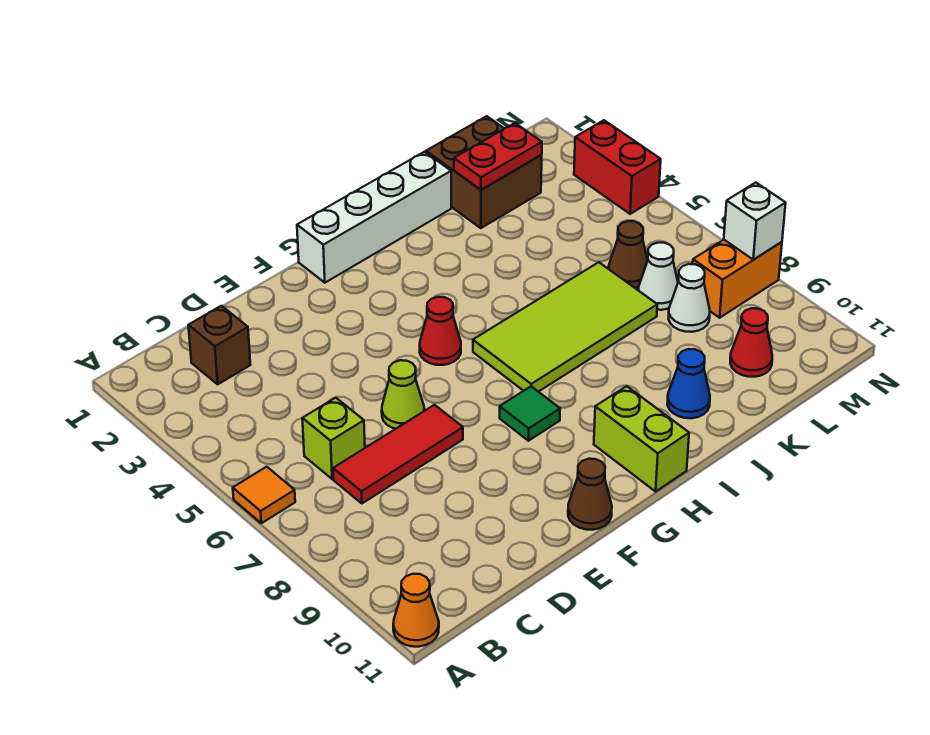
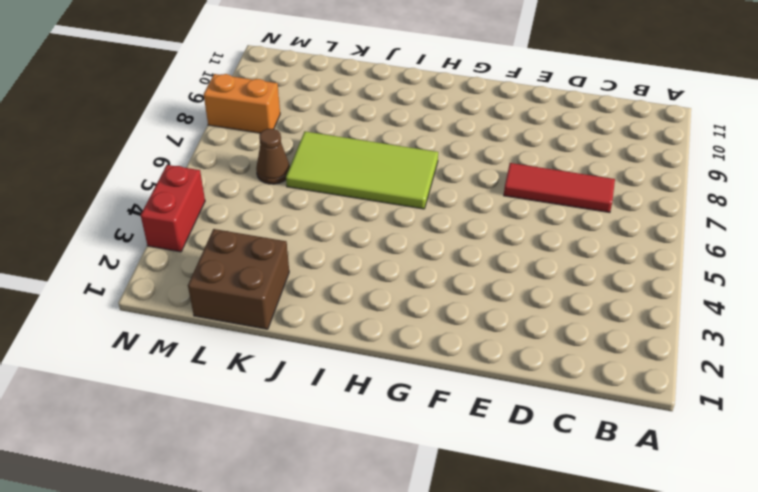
none -> orange tile A6 level 1
none -> orange cone A11 level 1
none -> brown brick C2 level 1

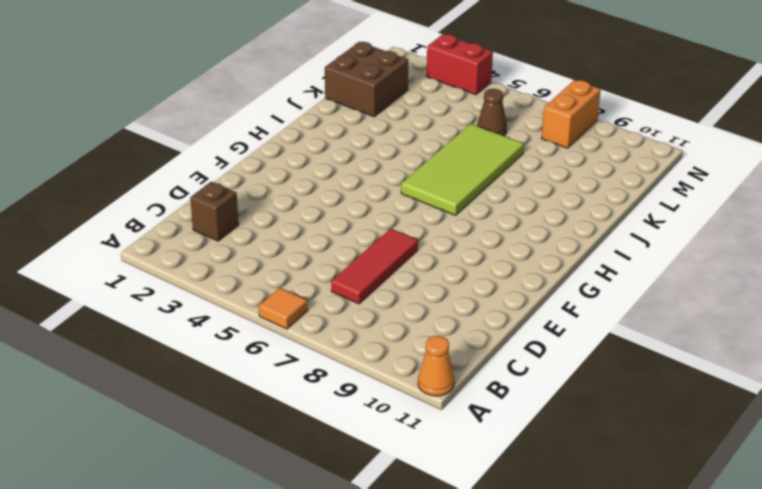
none -> lime brick C6 level 1
none -> lime cone E6 level 1
none -> brown cone F11 level 1

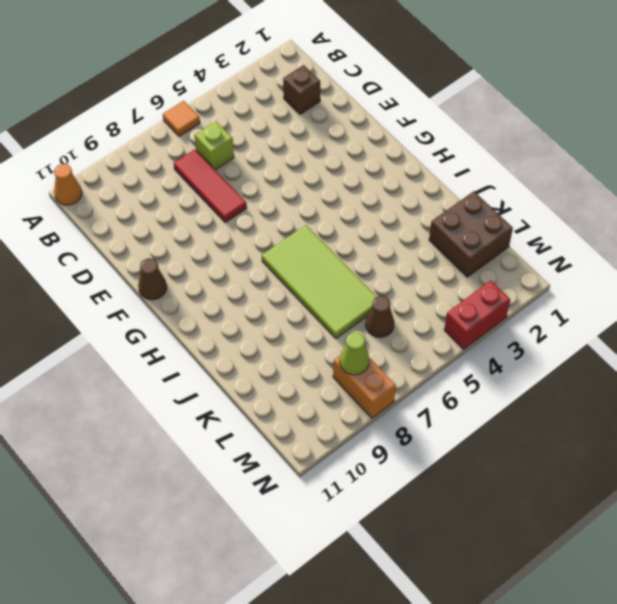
lime cone M8 level 2 -> lime cone E6 level 1
none -> white brick G1:J1 level 1
none -> red cone G5 level 1
none -> green tile G8 level 1

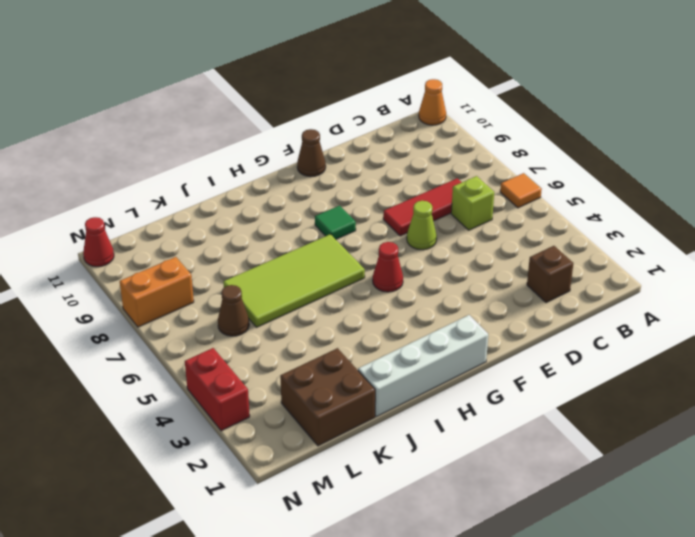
red cone N11 level 1 -> red cone L10 level 1
none -> lime brick H10:H11 level 1
none -> blue cone J10 level 1
none -> white cone L7 level 1

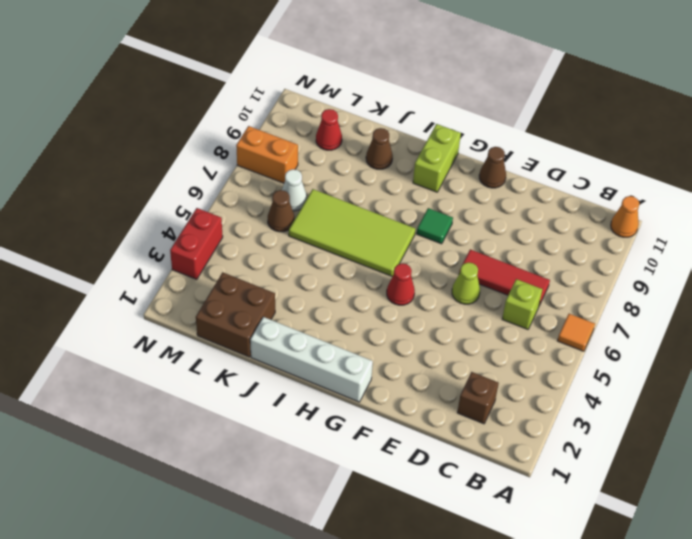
brown cone J10 level 1 -> blue cone J10 level 1
none -> white cone L8 level 1
none -> red plate K2:L2 level 2
none -> white brick N8 level 2

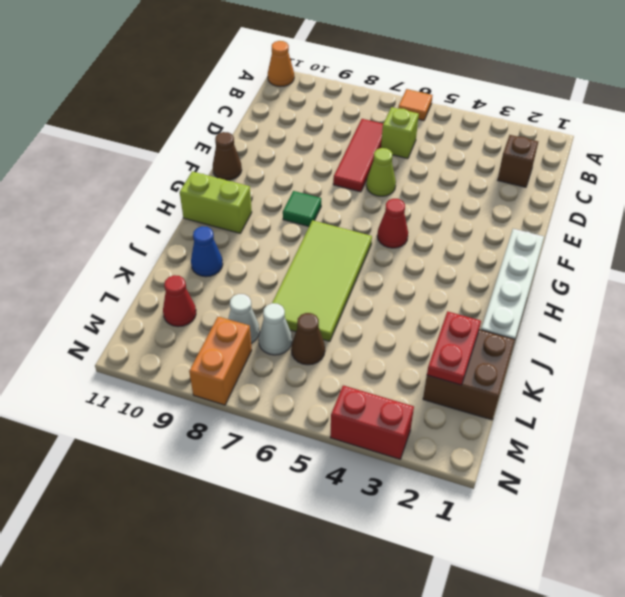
none -> white brick N8 level 2

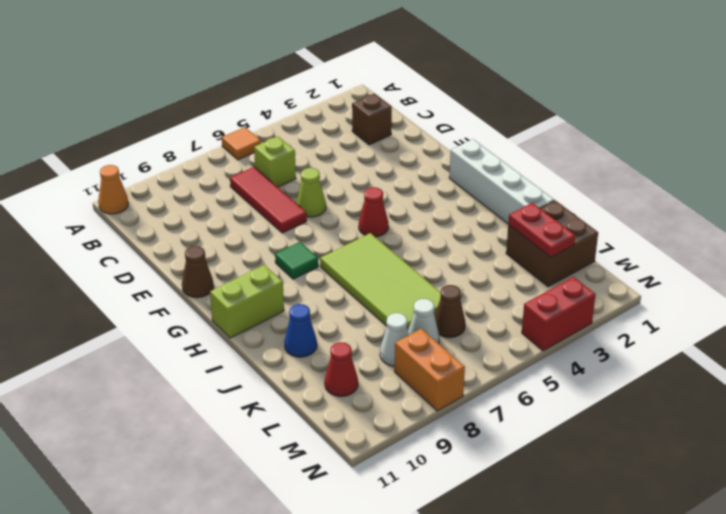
none -> white brick N8 level 2

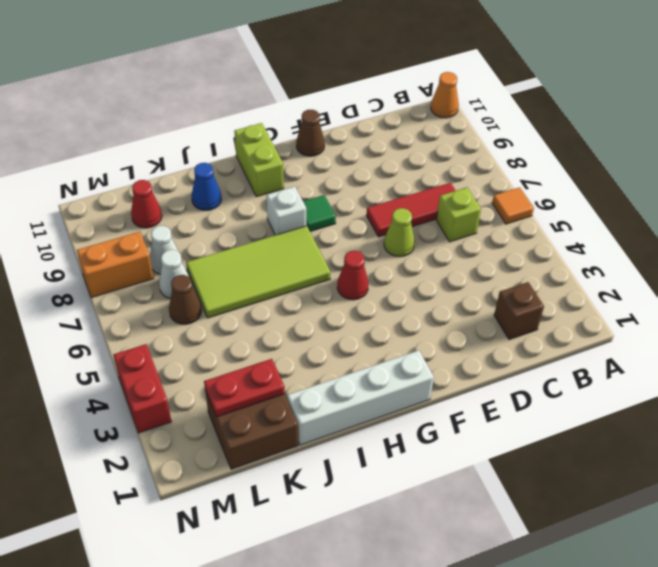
white brick H8 level 1 -> white brick N8 level 2

